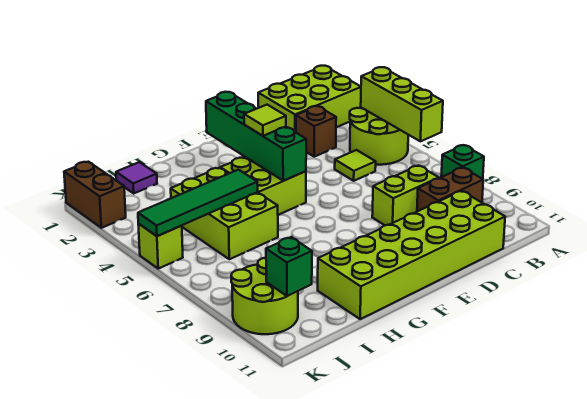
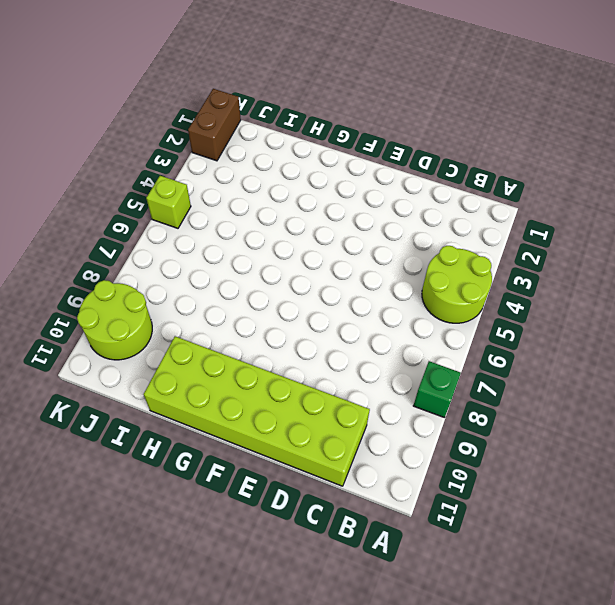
none -> lime brick A1:C2 level 1
none -> brown brick B9:C9 level 1
none -> brown brick C3 level 1

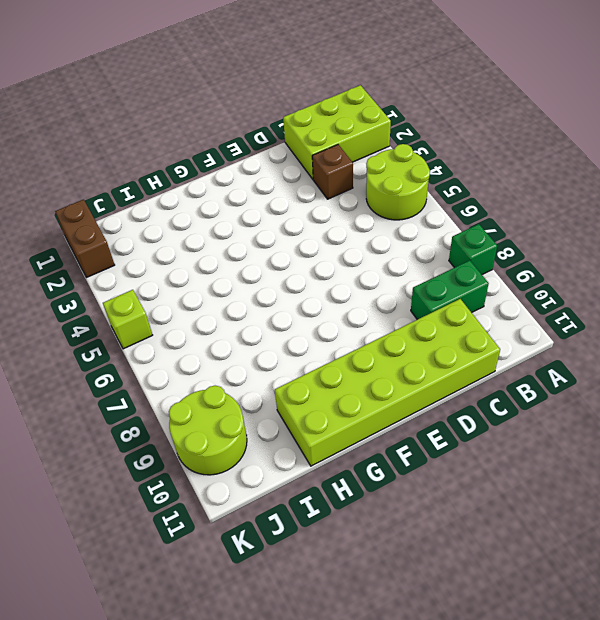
green brick B9:C9 level 1 -> brown brick B9:C9 level 1
none -> lime tile C5 level 1
none -> lime brick C8:D8 level 1
none -> lime brick F4:G5 level 1

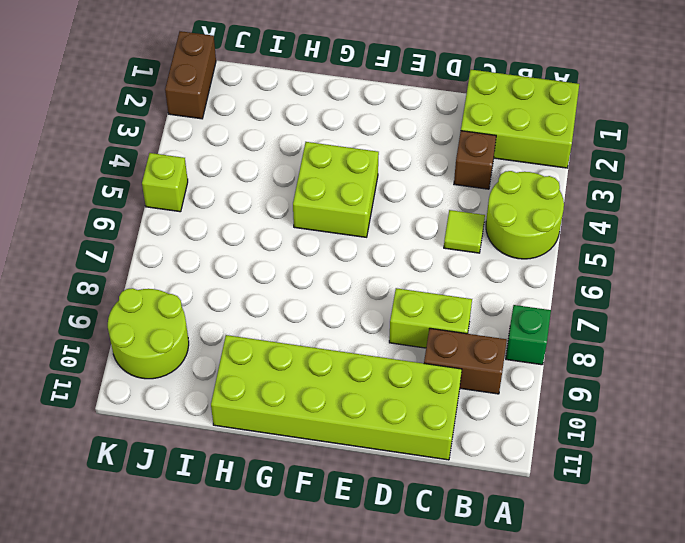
none -> lime brick H4:I6 level 1
none -> purple tile I1 level 1
none -> lime brick A4:A6 level 2

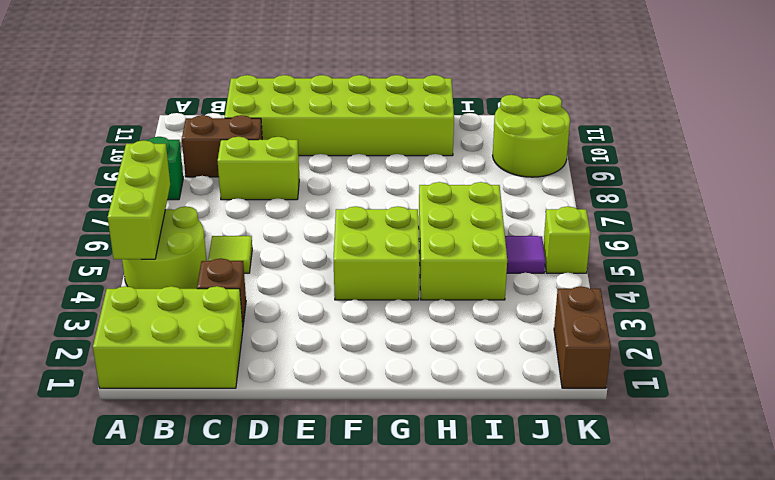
purple tile J5 level 1 -> purple tile I1 level 1
none -> green brick F2:F5 level 2
none -> green tile H5:K5 level 2
none -> green brick J10 level 2

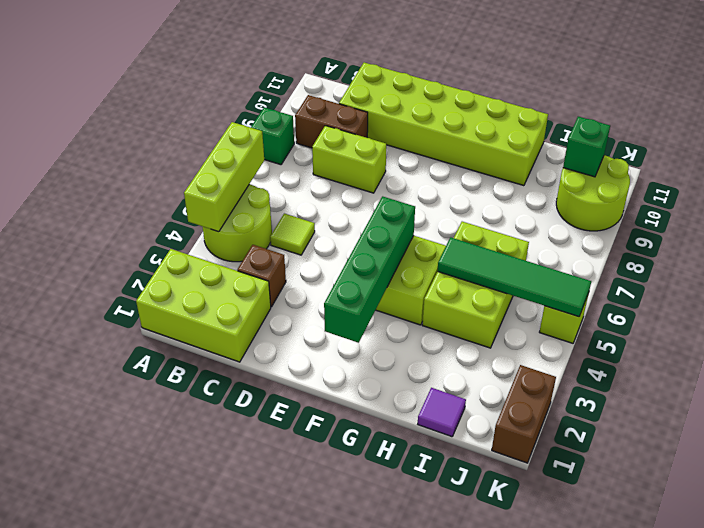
none -> lime tile F4 level 3

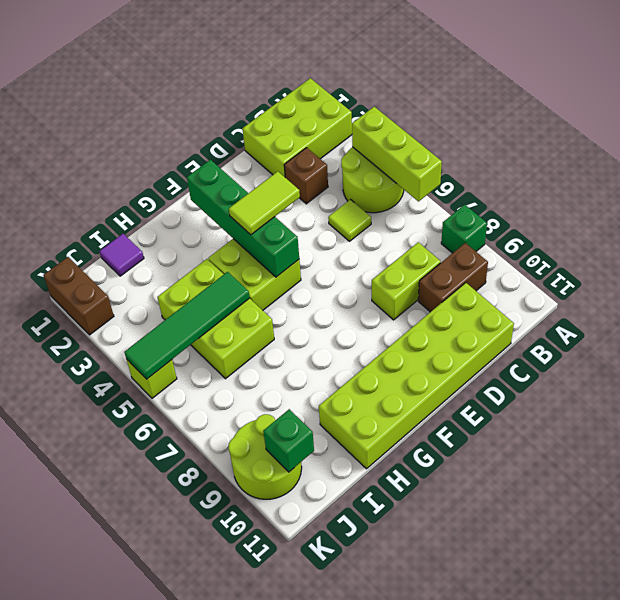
lime tile E4:F4 level 3 -> lime tile F4 level 3

